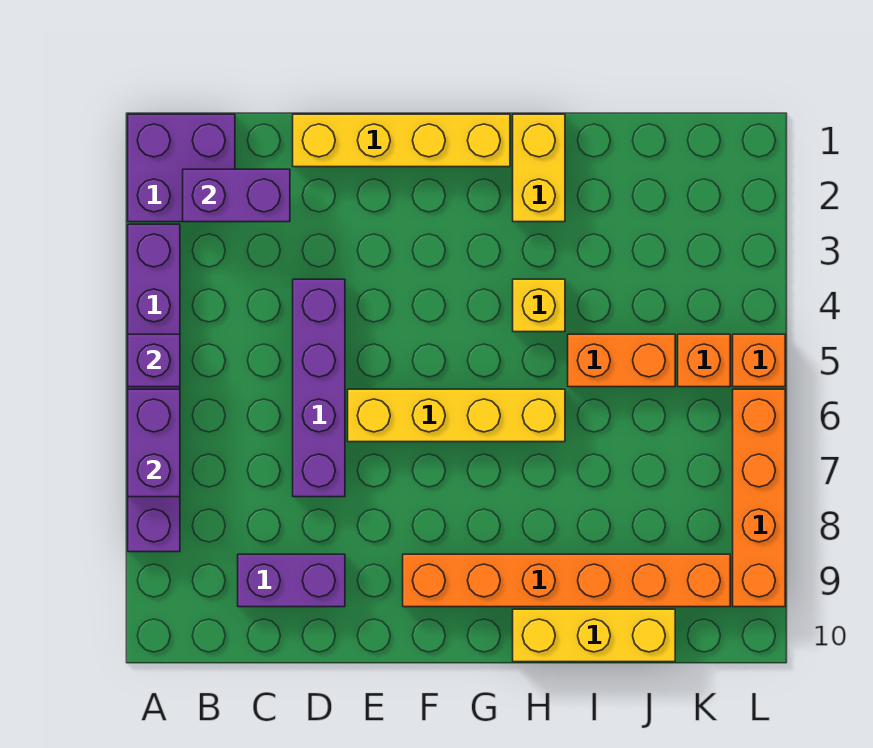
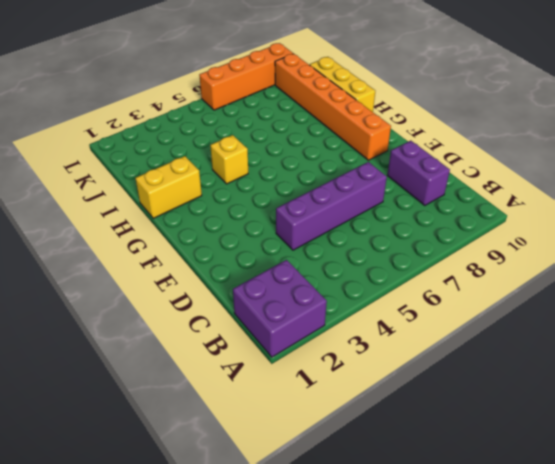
none -> purple brick A3:A8 level 1
none -> yellow brick D1:G1 level 1
none -> yellow brick E6:H6 level 1

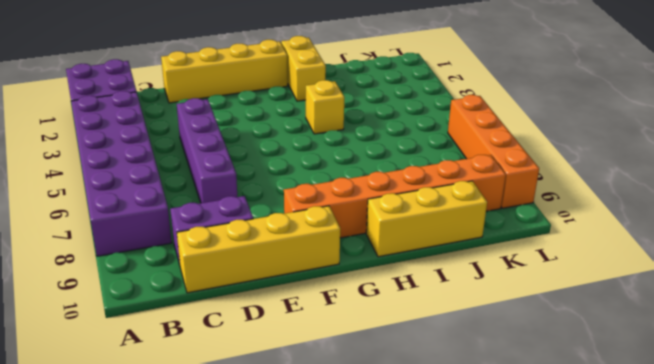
purple brick A3:B8 level 1 -> purple brick A3:A8 level 1
yellow brick C10:F10 level 1 -> yellow brick E6:H6 level 1
none -> orange brick I5:J5 level 1
none -> orange brick K5 level 1
none -> orange brick L5 level 1

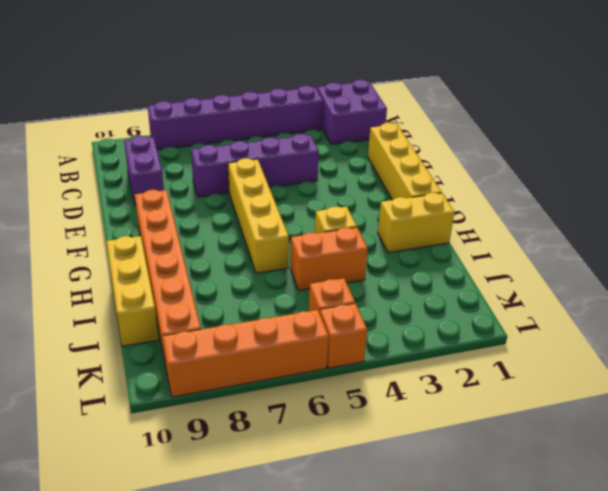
orange brick I4:I5 level 1 -> orange brick I5:J5 level 1
none -> purple brick A5 level 2
none -> purple brick A6:A7 level 2
none -> purple brick B2:C2 level 2

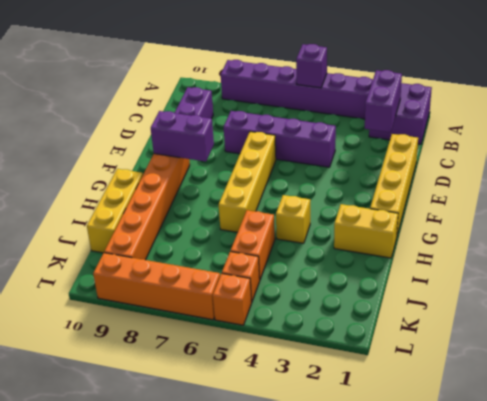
purple brick F8:F9 level 2 -> purple brick A6:A7 level 2

